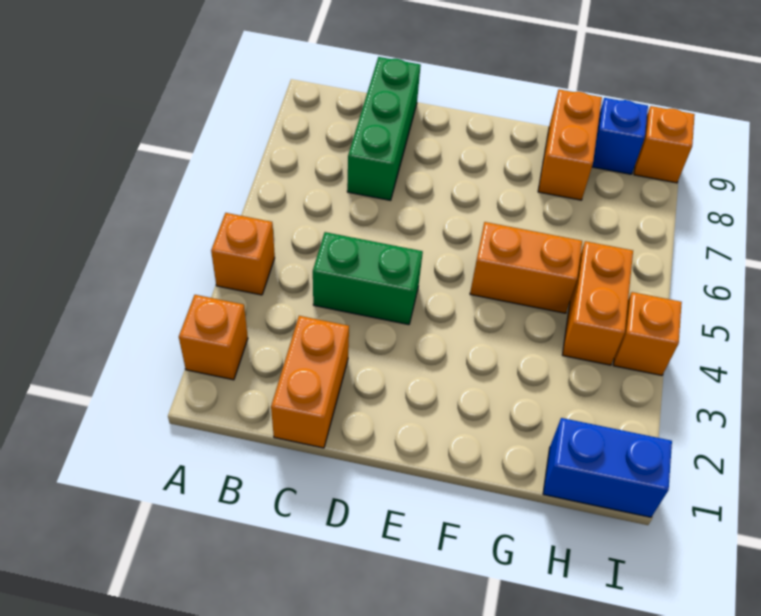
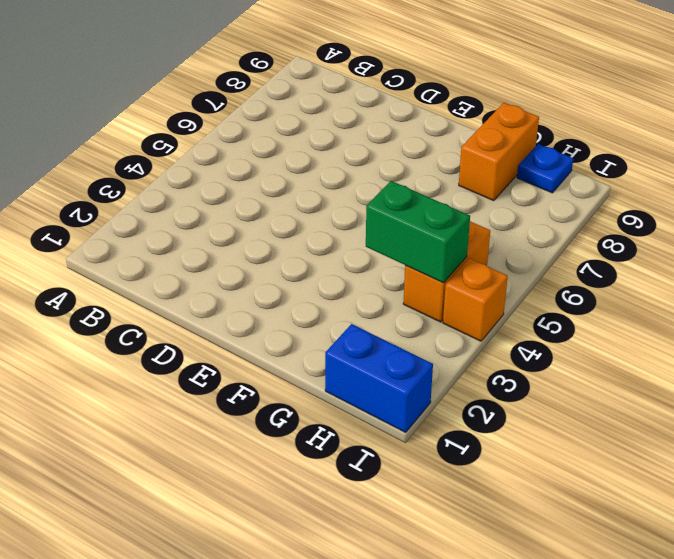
green brick G4:H4 level 2 -> green brick C4:D4 level 1
blue plate H9 level 1 -> blue brick H9 level 1
none -> orange brick A2 level 1
none -> orange brick A4 level 1
none -> orange brick C1:C2 level 1

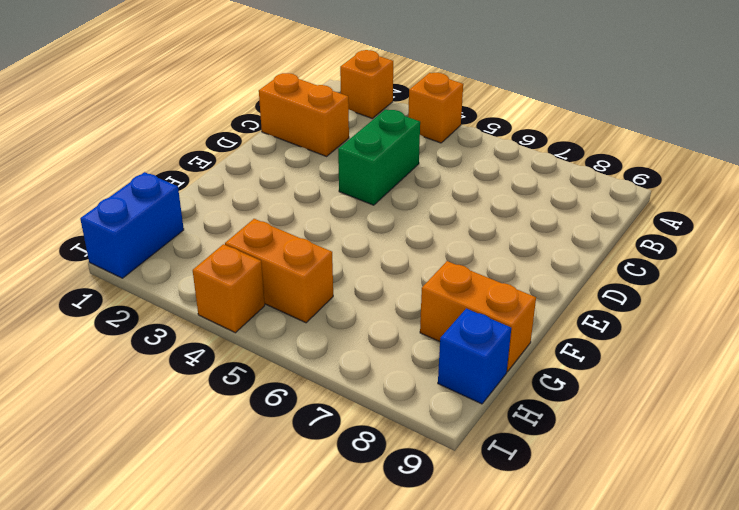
none -> green brick C7:C9 level 1
none -> orange brick F5:G5 level 1
none -> orange brick I9 level 1

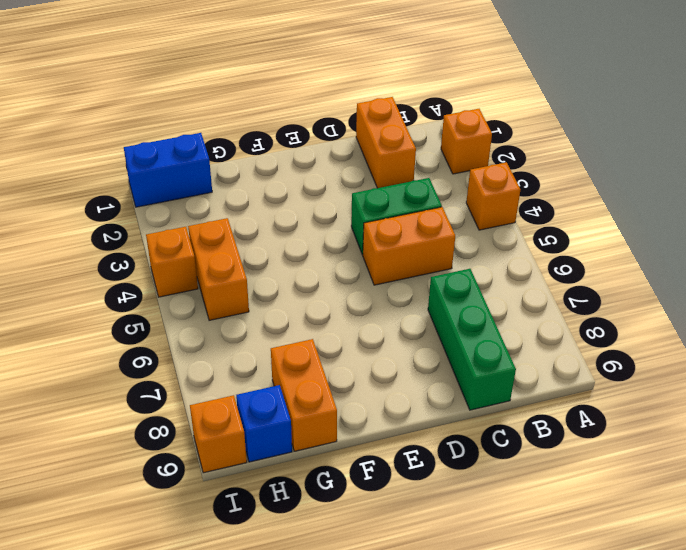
orange brick C5:D5 level 1 -> orange brick F5:G5 level 1

